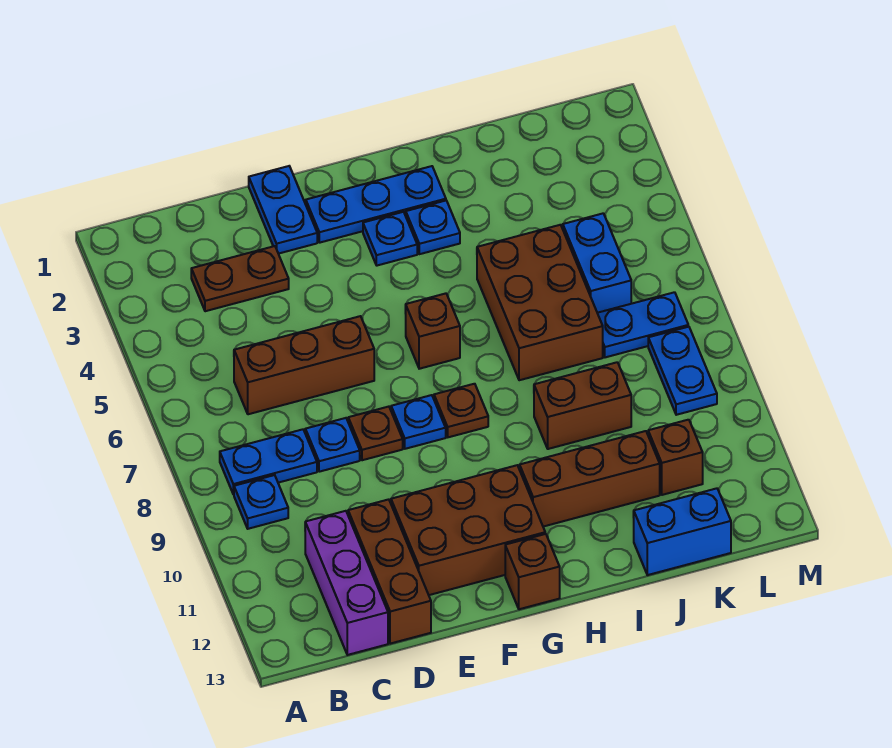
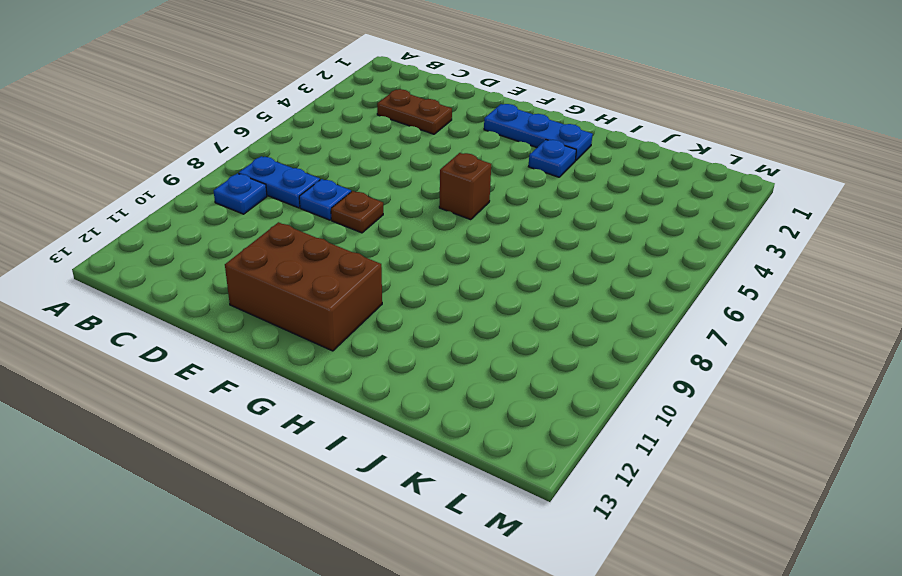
none -> brown brick C6:E6 level 1
none -> purple brick C11:C13 level 1
none -> brown brick D11:D13 level 1

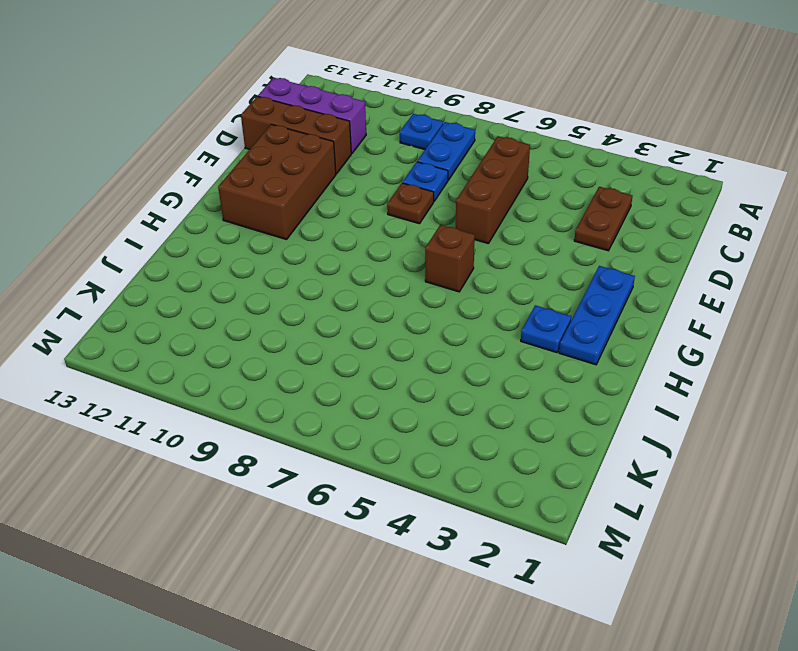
none -> blue plate E1:E2 level 1
none -> blue plate F8 level 1
none -> blue plate G3 level 1

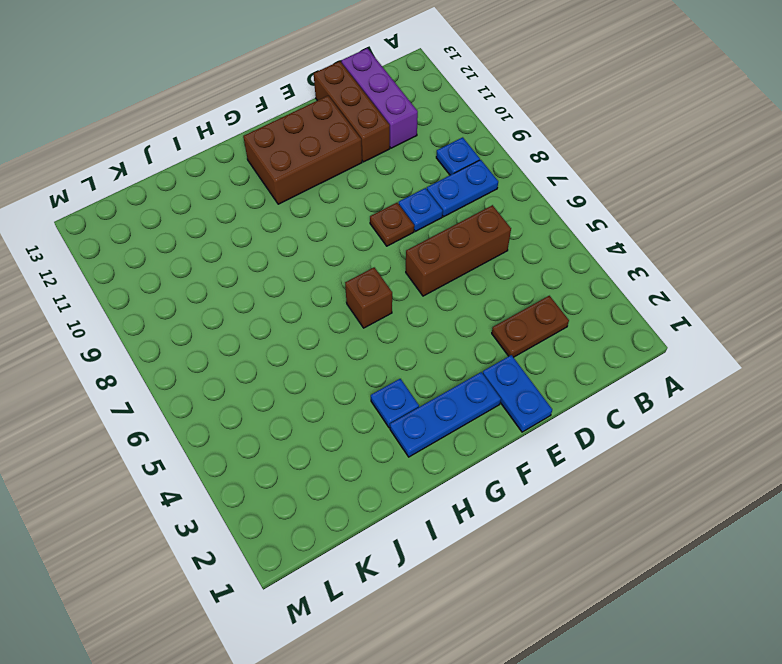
none -> blue plate F8 level 1
none -> blue plate G3 level 1
none -> brown plate G8 level 1

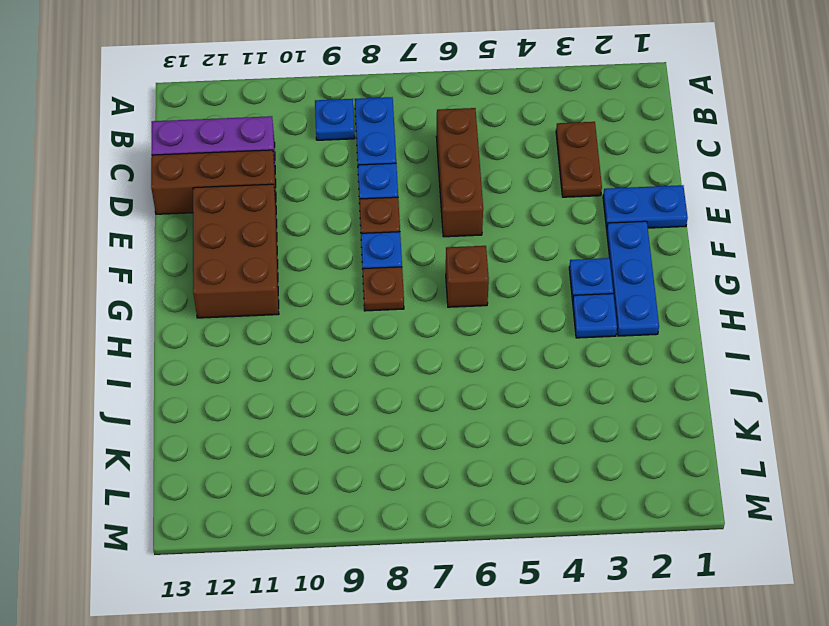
none -> brown brick G13 level 1
none -> brown brick H11:J11 level 1
none -> brown brick I5:J7 level 1

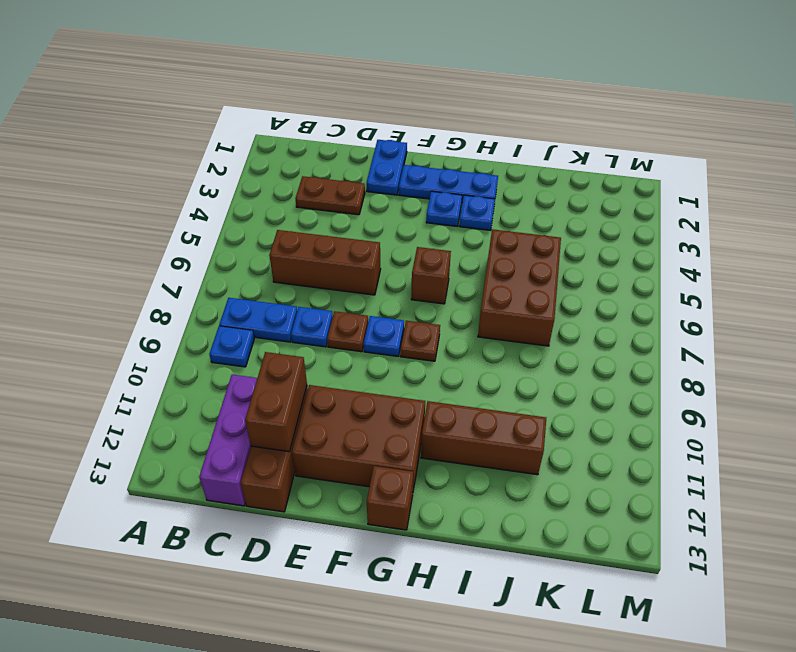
brown brick D11:D12 level 2 -> brown brick I9:J9 level 1
none -> blue brick J13:K13 level 1
none -> blue brick K5:K6 level 1
none -> blue plate K7:L7 level 1

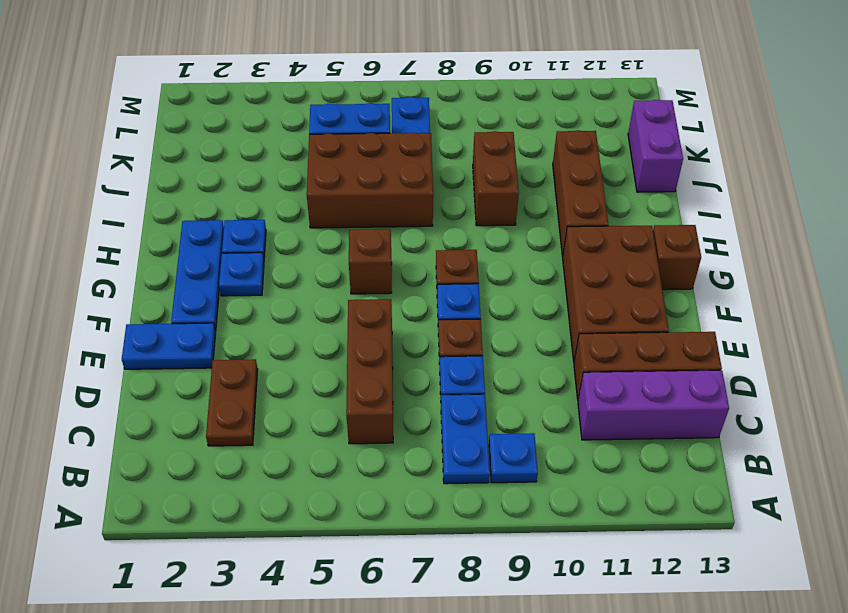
purple brick J13:K13 level 1 -> blue brick J13:K13 level 1
none -> brown brick K11 level 1
none -> blue plate L8:L9 level 1

